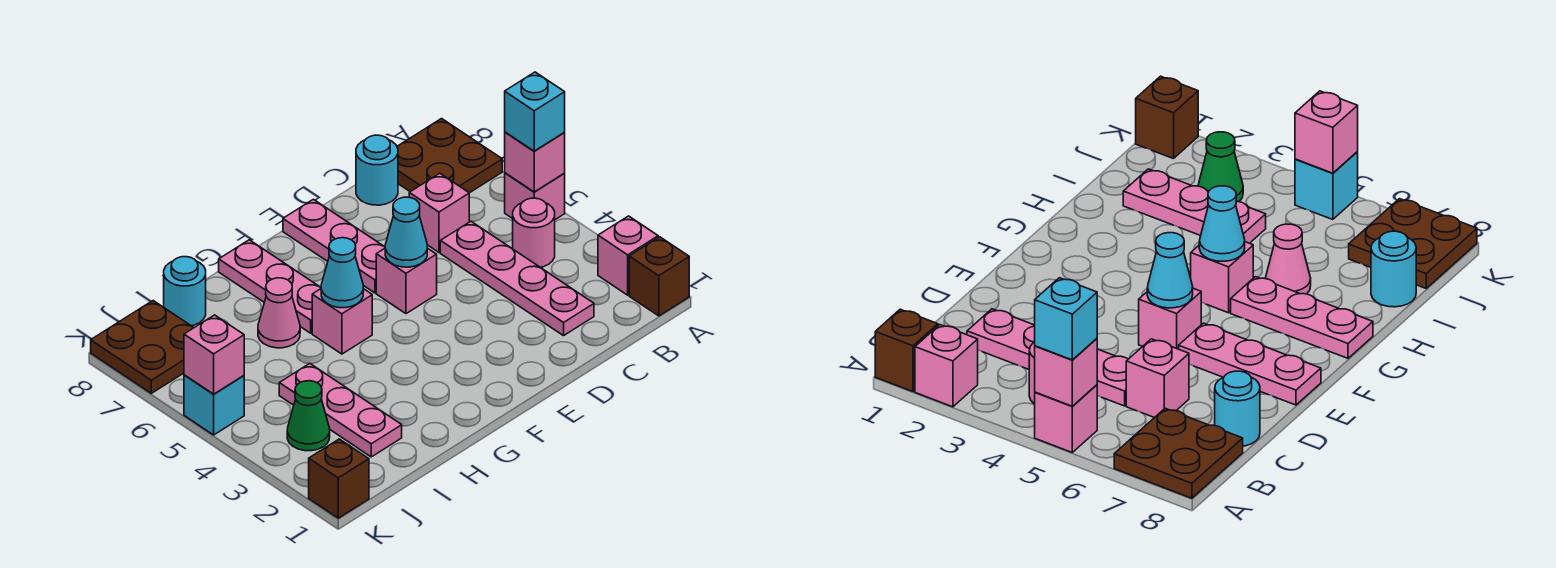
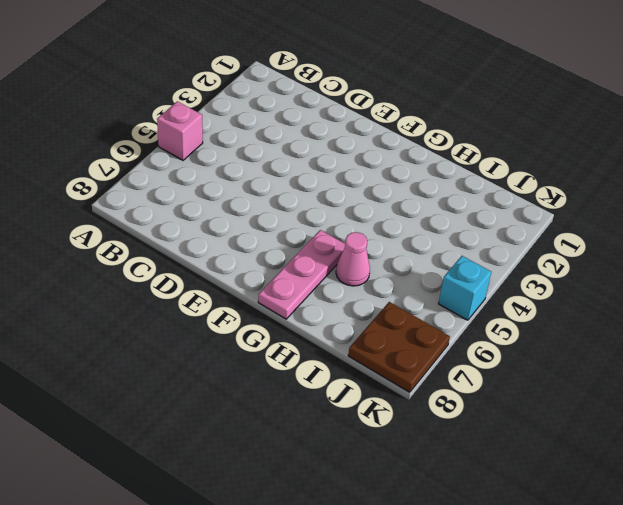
none -> brown brick A1 level 1
none -> pink brick A2 level 1
none -> brown plate A7:B8 level 1

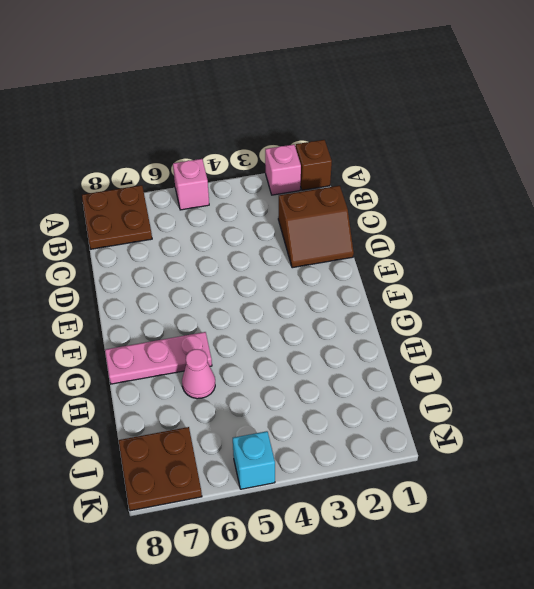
brown slope C1:D2 level 1 top C -> pink plate C2:C5 level 1
none -> pink round brick B4 level 1
none -> pink brick C6 level 1
none -> cyan round brick C8 level 1

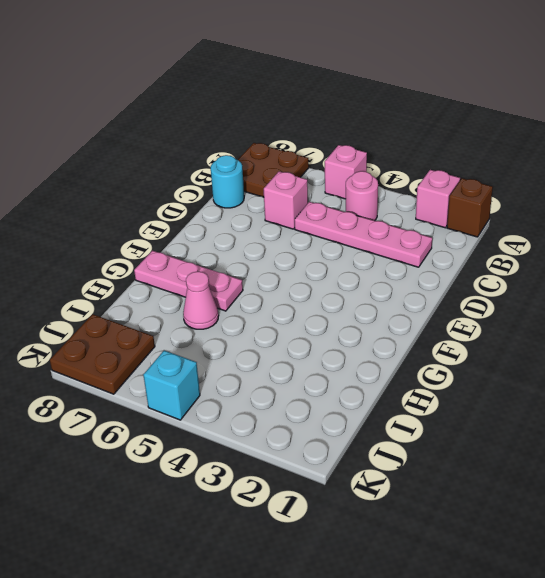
none -> pink brick E5 level 1
none -> pink plate E6:E8 level 1
none -> pink brick G5 level 1

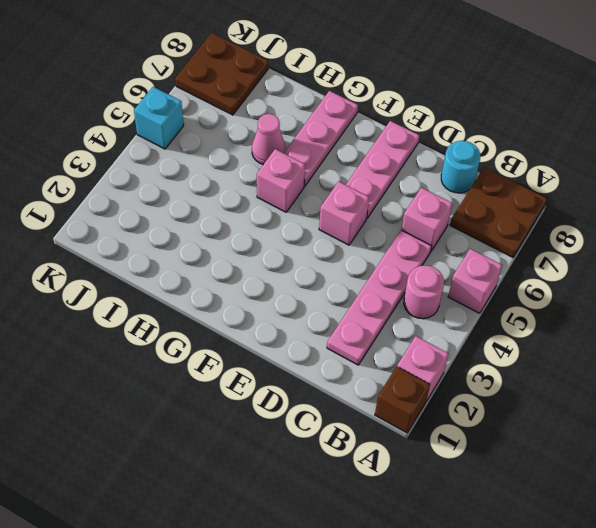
none -> pink plate I2:I4 level 1
none -> cyan round brick I8 level 1
none -> green cone J3 level 1

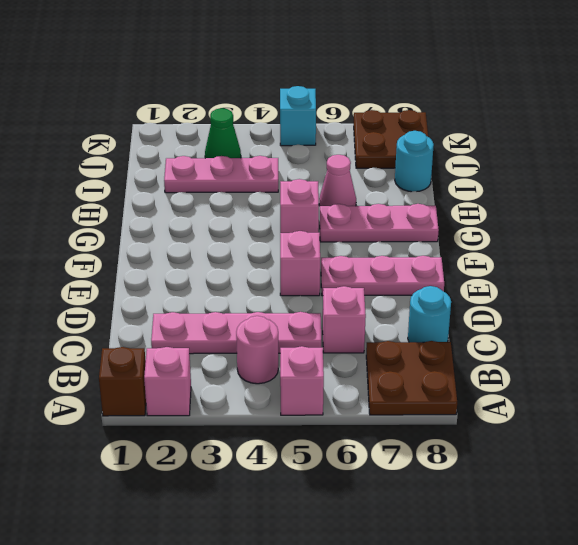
none -> brown brick K1 level 1
none -> pink brick A5 level 2
none -> cyan cone E5 level 2

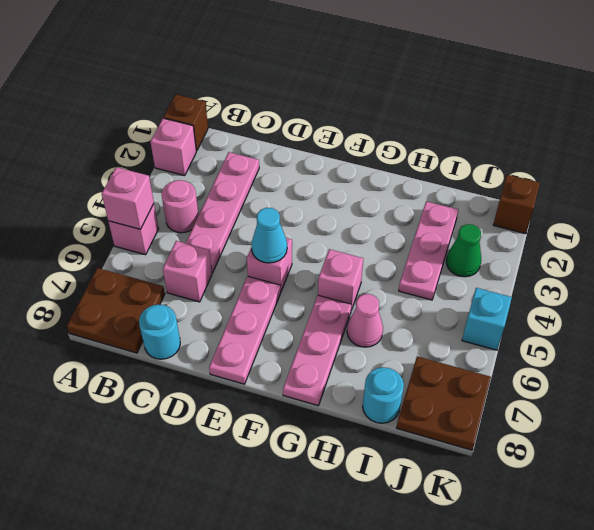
none -> cyan cone G5 level 2
none -> pink brick K5 level 2
none -> cyan brick A5 level 3

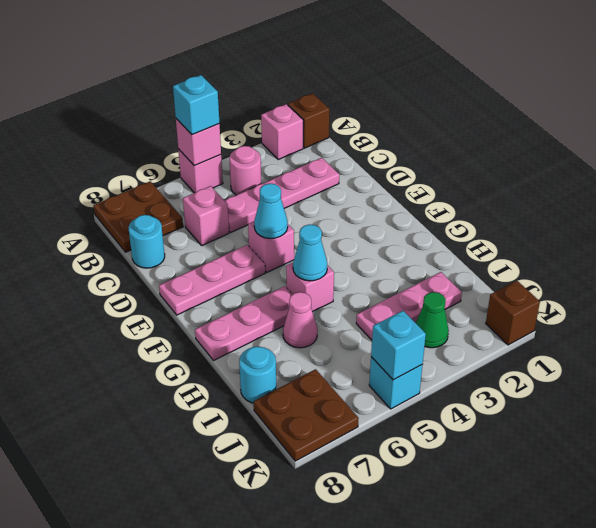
cyan brick K5 level 2 -> pink brick K5 level 2

